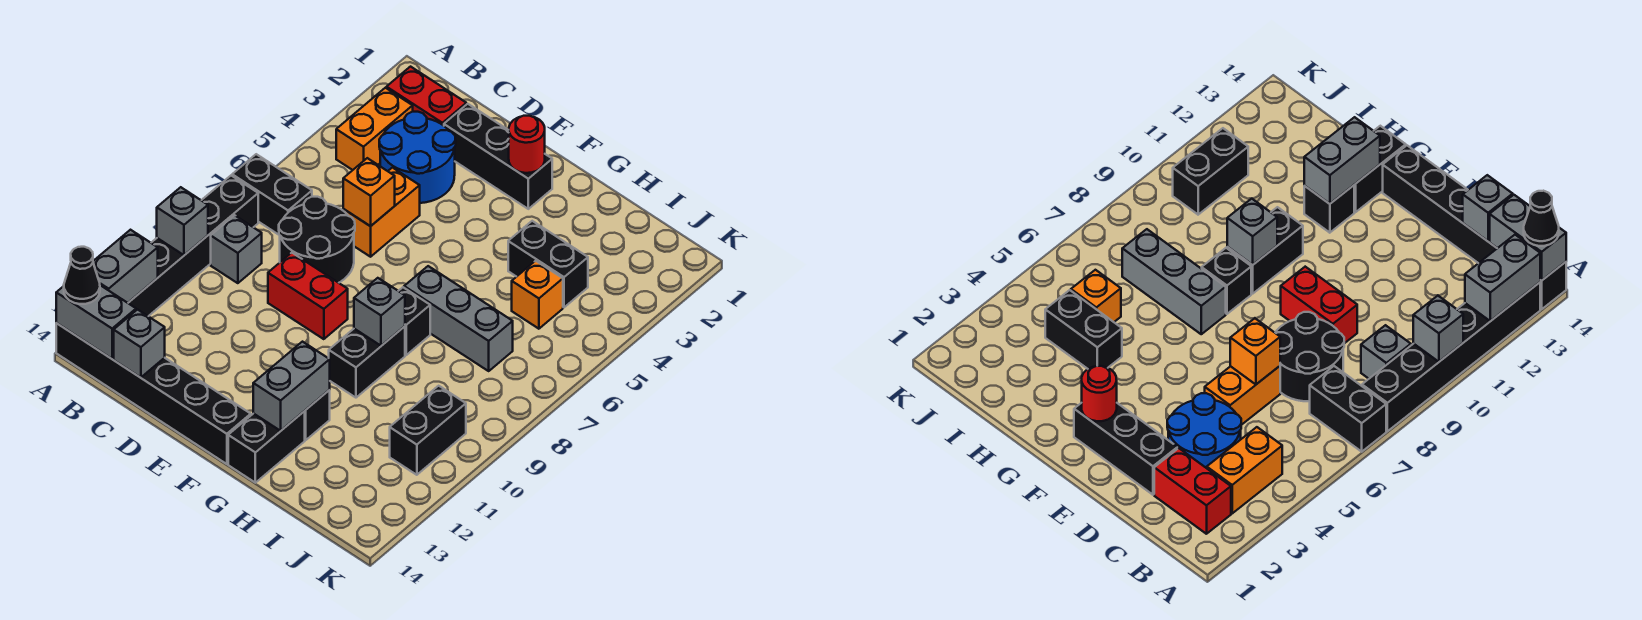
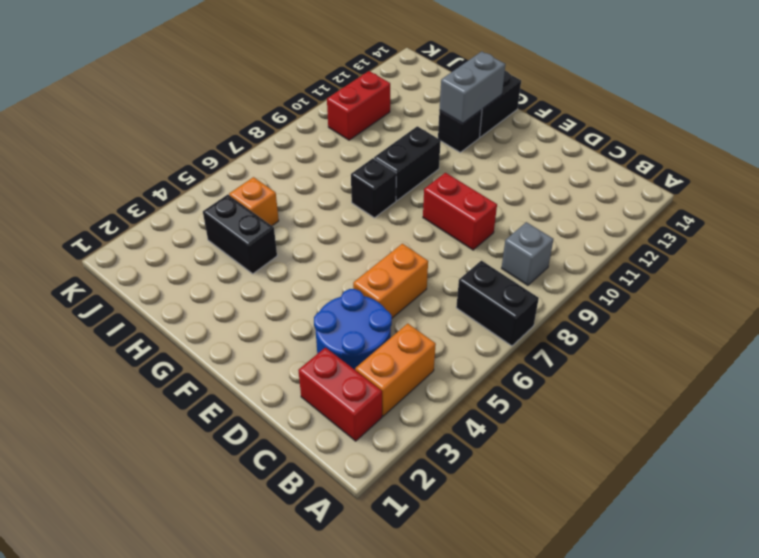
red brick J10:J11 level 1 -> black brick J10:J11 level 1
none -> black brick A8:A13 level 1
none -> black brick A14:F14 level 1
none -> black round brick C7:D8 level 1

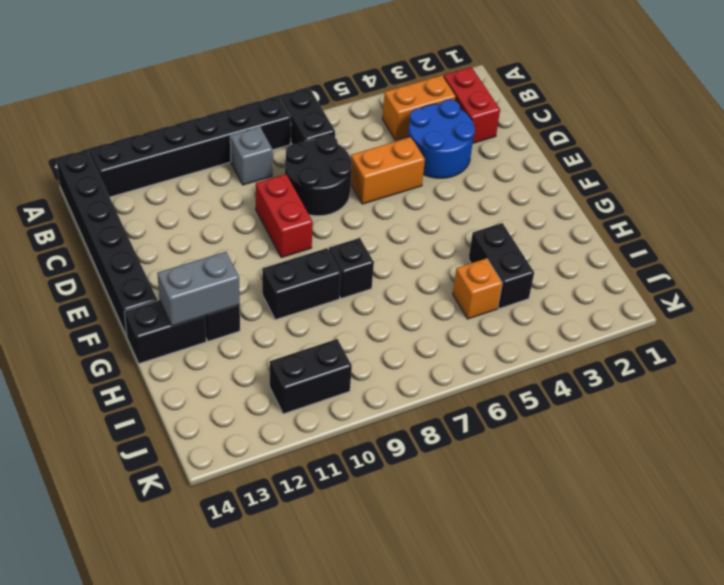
none -> black brick D2:F2 level 1
none -> grey brick G7:I7 level 1
none -> grey brick A10 level 2

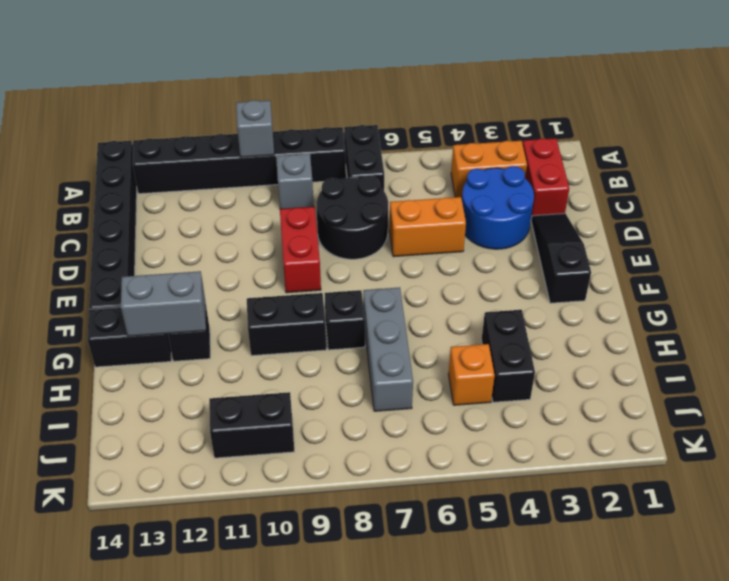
black slope D2:F2 level 1 top F -> black brick D2:F2 level 1
none -> grey brick A12:A13 level 2
none -> grey brick A14:B14 level 2
none -> grey brick C14 level 2

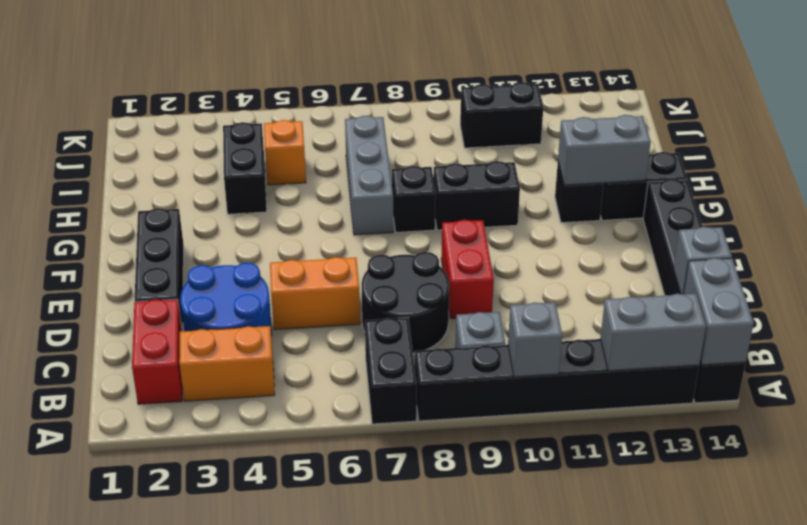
none -> orange brick D6 level 2
none -> red round brick F2 level 2
none -> grey brick G9 level 2

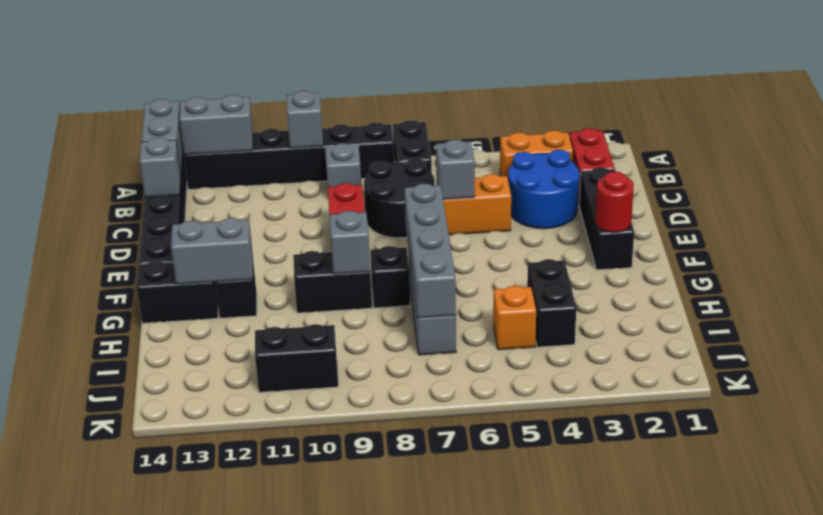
grey brick D6 level 2 -> orange brick D6 level 2
grey brick F7:I7 level 2 -> none
none -> black cone A14 level 3

